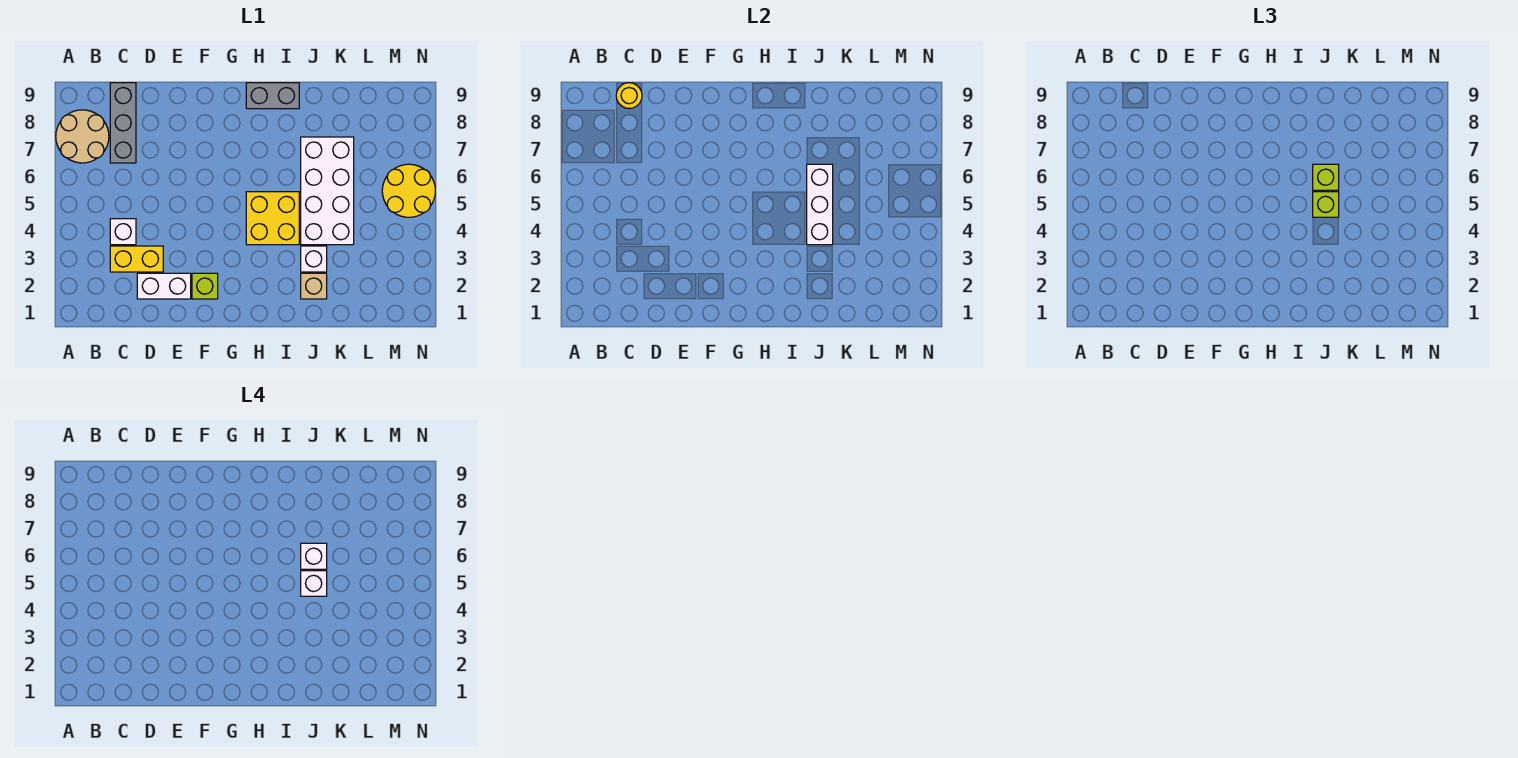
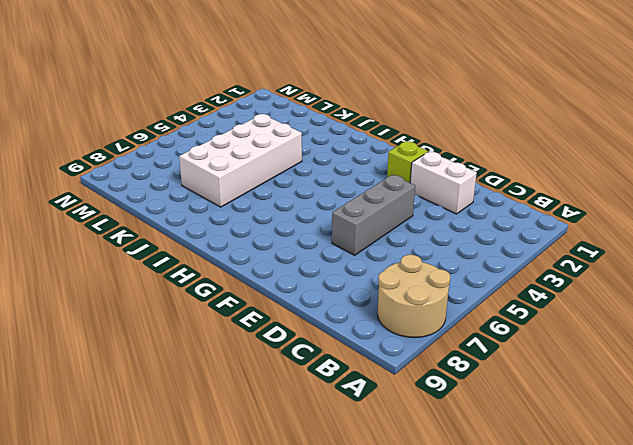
grey brick E4:E6 level 1 -> grey brick C7:C9 level 1
none -> yellow brick C3:D3 level 1
none -> white brick C4 level 1
none -> yellow brick H4:I5 level 1

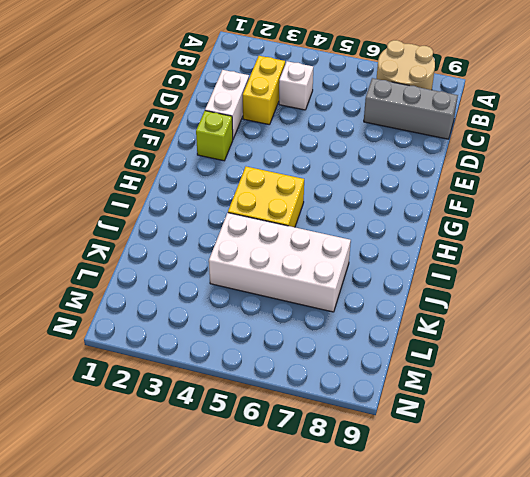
none -> grey brick H9:I9 level 1
none -> tan brick J2 level 1
none -> white brick J3 level 1

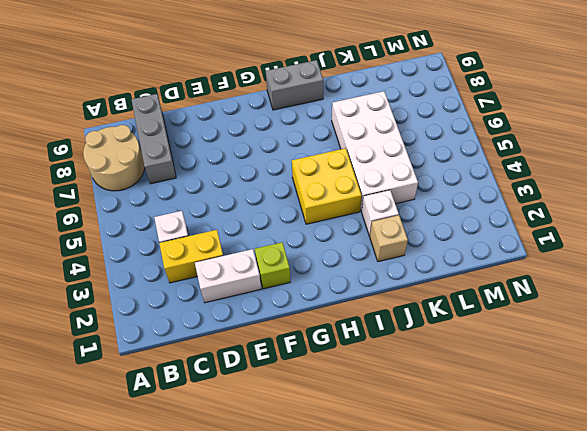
none -> yellow round brick M5:N6 level 1
none -> yellow round brick C9 level 2
none -> white brick J4:J6 level 2

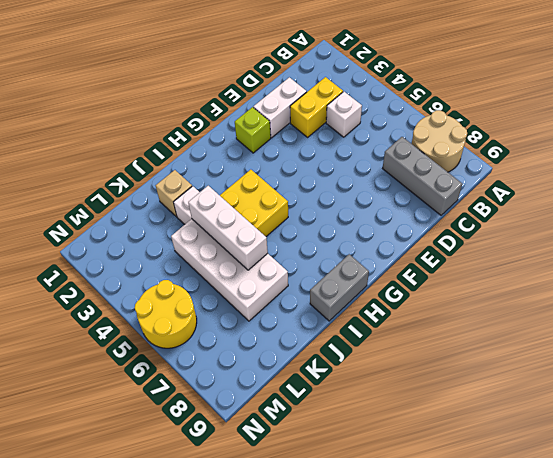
none -> yellow round brick C9 level 2
none -> lime brick J5 level 3
none -> lime brick J6 level 3

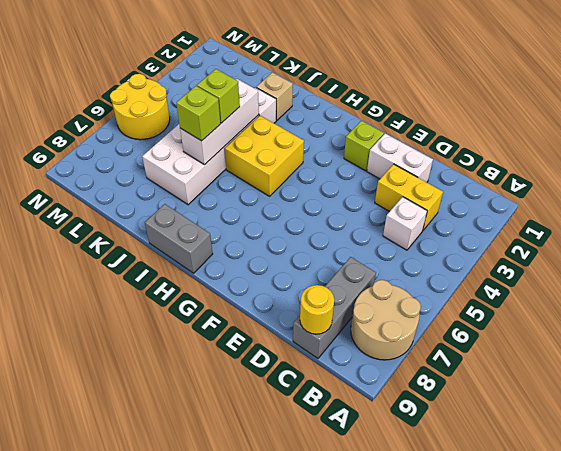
none -> white brick J5 level 4
none -> white brick J6 level 4

